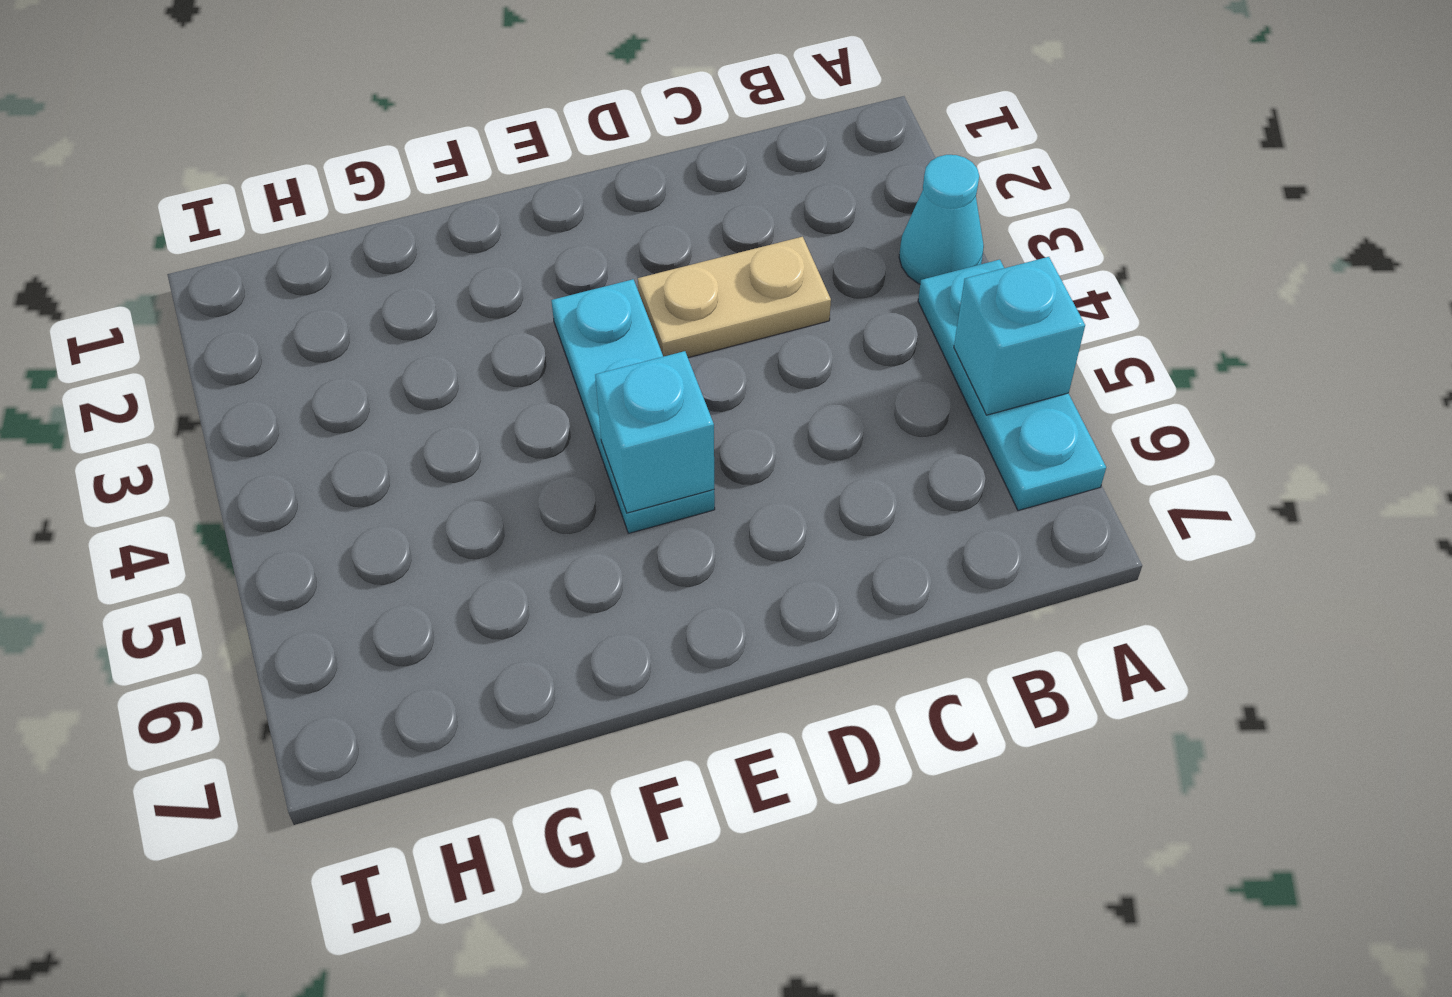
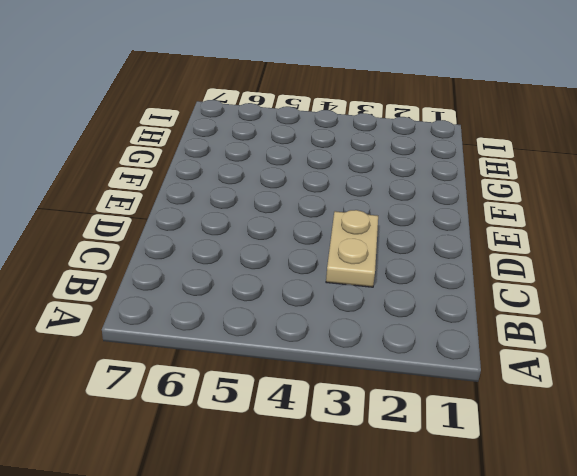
none -> cyan cone A3 level 1
none -> cyan plate A4:A6 level 1

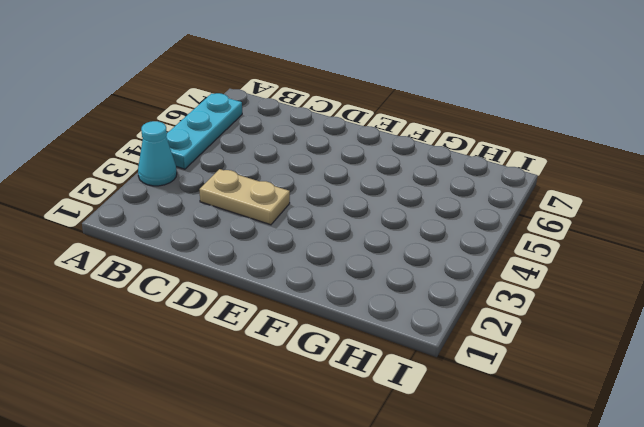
none -> cyan plate E3:E5 level 1
none -> cyan brick A5 level 2

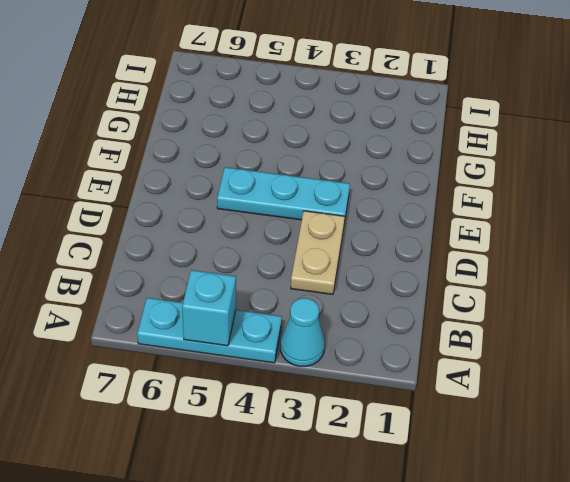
none -> cyan brick E5 level 2

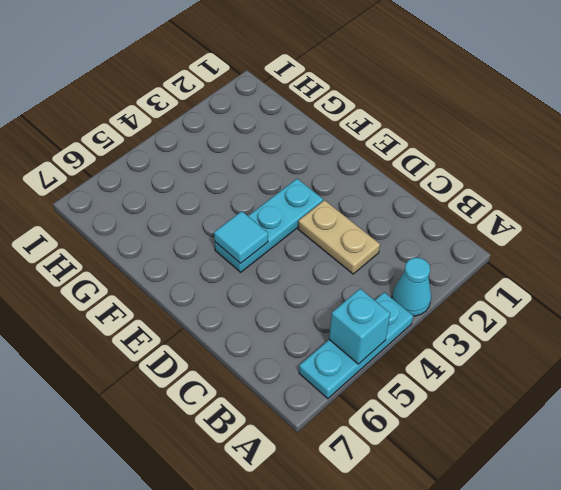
cyan tile E5 level 2 -> cyan brick E5 level 2

